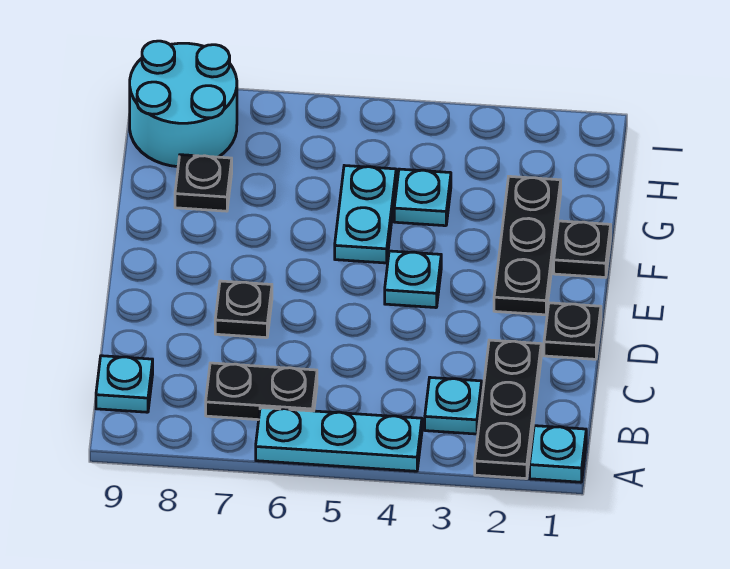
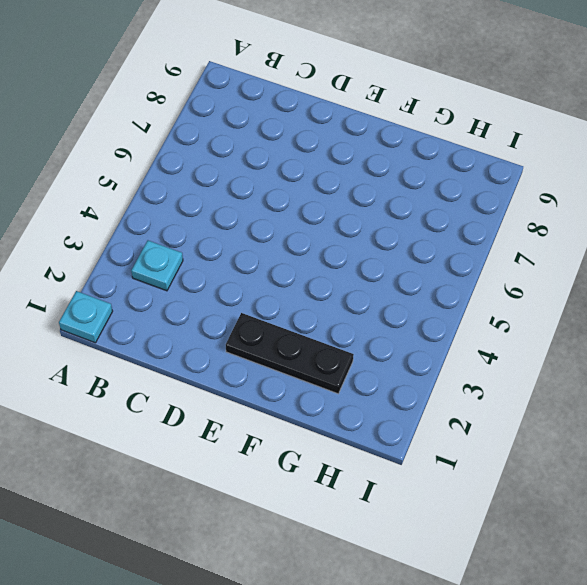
none -> black plate A2:C2 level 1
none -> cyan plate A4:A6 level 1
none -> black plate B6:B7 level 1

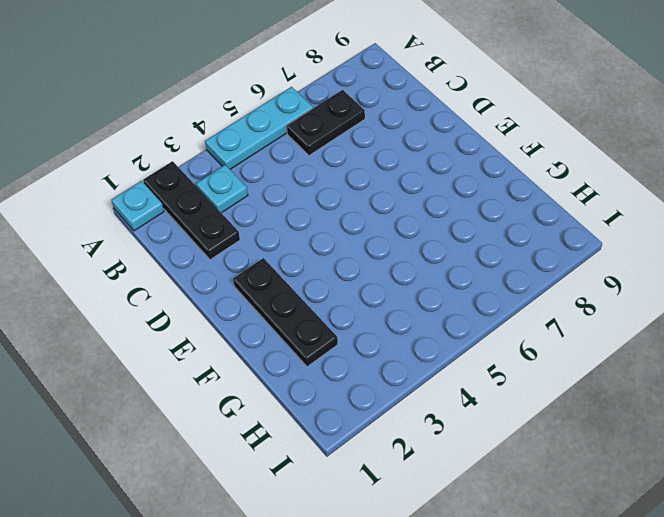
none -> cyan plate B9 level 1
none -> black plate D1 level 1
none -> black plate D7 level 1

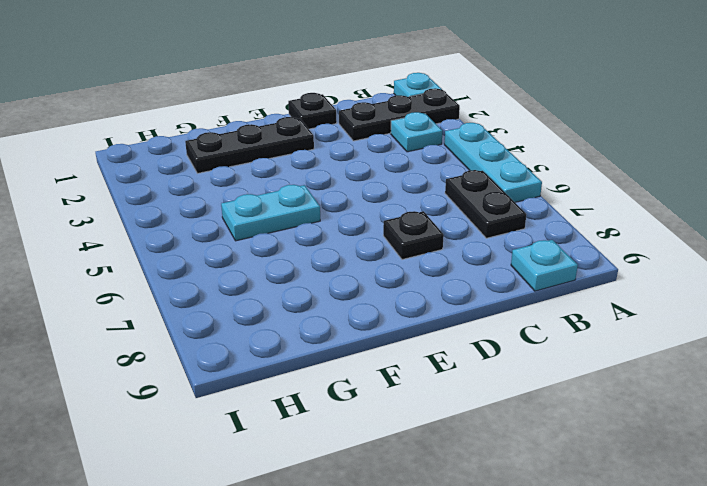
none -> cyan plate E4 level 1
none -> black plate F1 level 1
none -> cyan plate G4 level 1

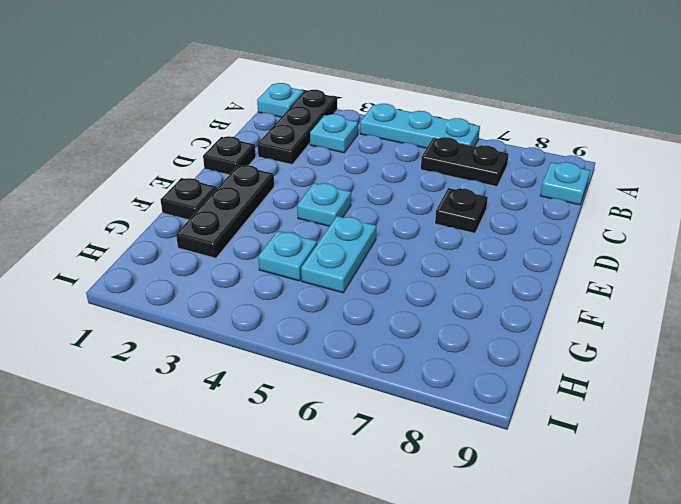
none -> black plate G8 level 1
none -> cyan round brick H8:I9 level 1

